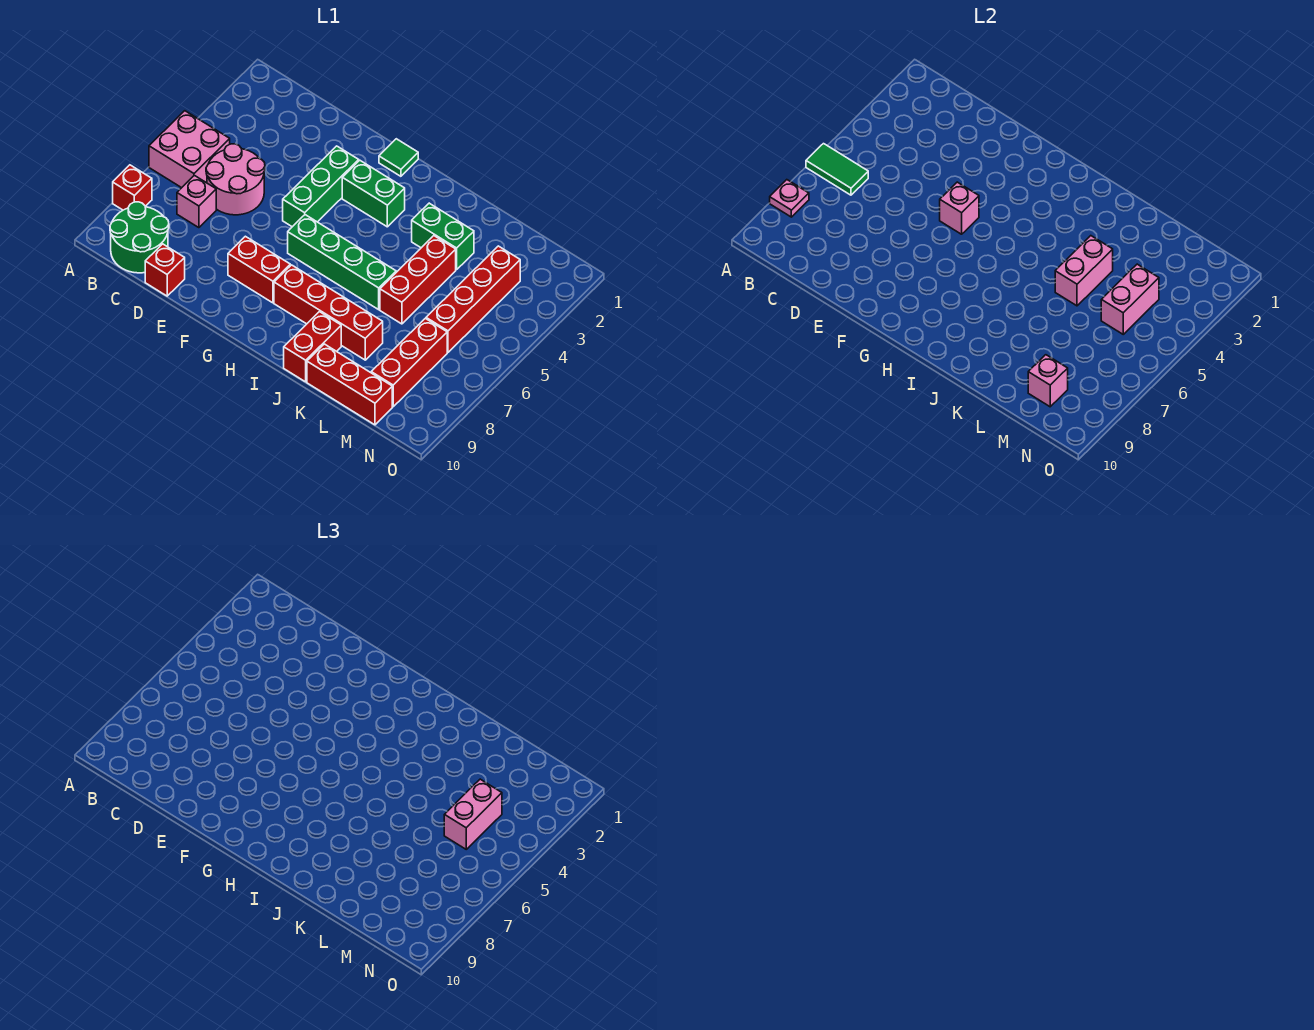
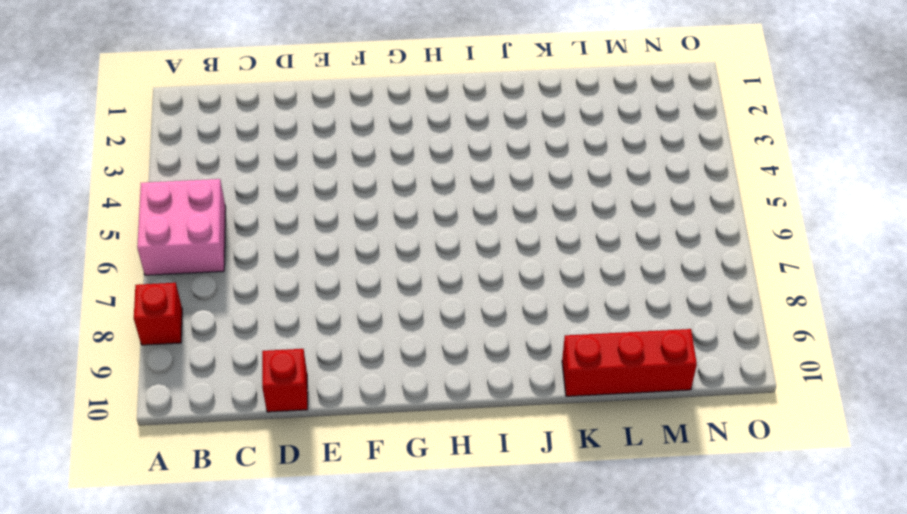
none -> green round brick B9:C10 level 1
none -> pink round brick C5:D6 level 1
none -> pink brick C7 level 1

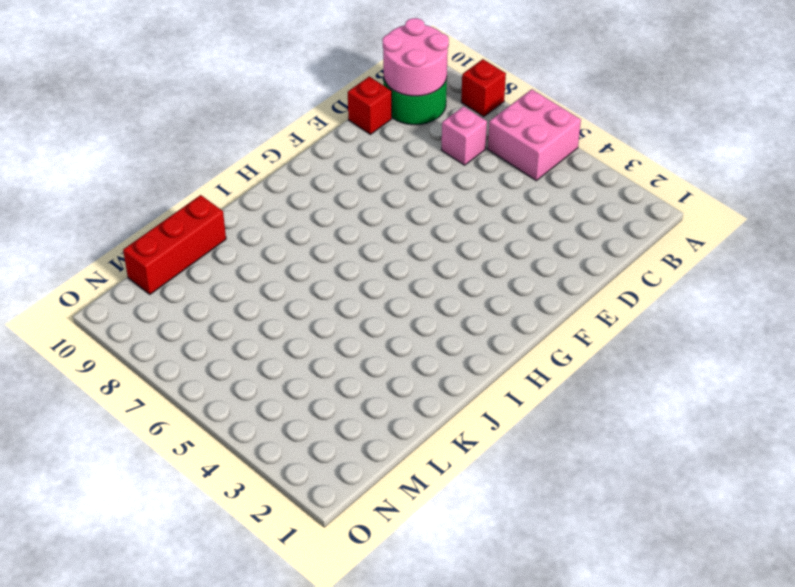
pink round brick B9:C10 level 2 -> pink round brick C5:D6 level 1
none -> green brick F3:F5 level 1
none -> red brick F8:G8 level 1
none -> green tile G1 level 1

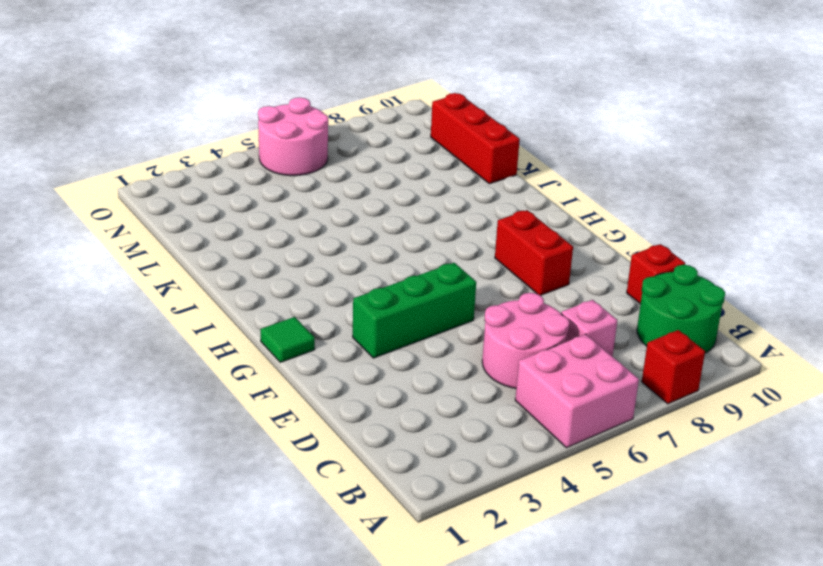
pink round brick N5:O6 level 1 -> none
none -> green brick G3:H3 level 1
none -> green brick G6:J6 level 1
none -> red brick H8:K8 level 1

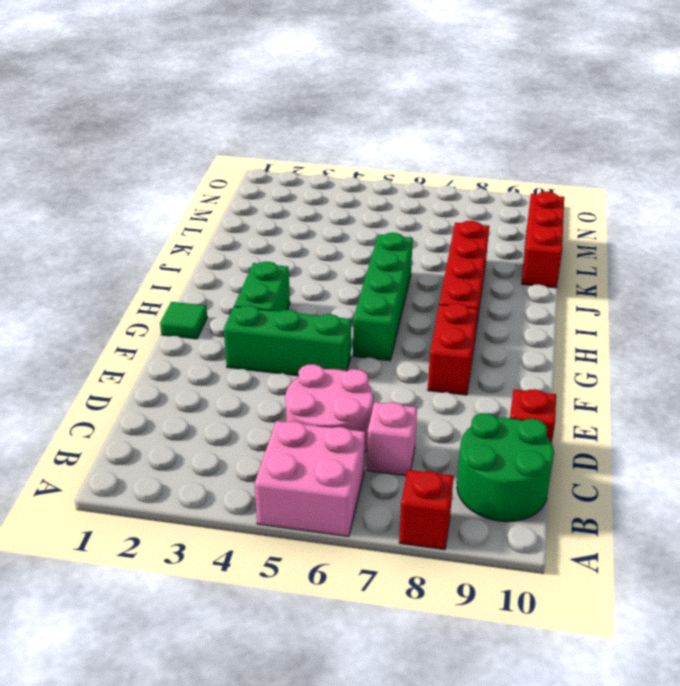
none -> green brick J3:K3 level 1
none -> red brick J9:J10 level 1
none -> red brick K4:K6 level 1

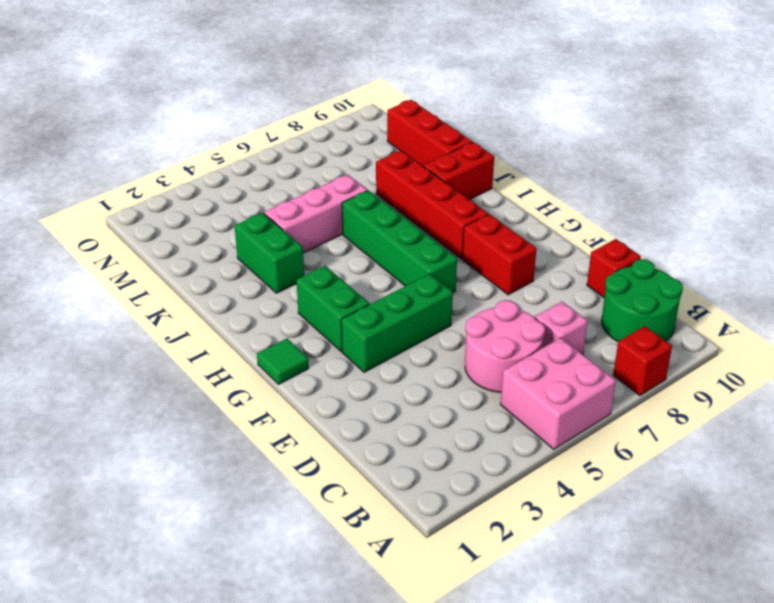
pink brick K4:K6 level 1 -> red brick K4:K6 level 1
none -> red brick M3:M6 level 1
none -> red brick M7:M9 level 1
none -> green tile A6:B6 level 2

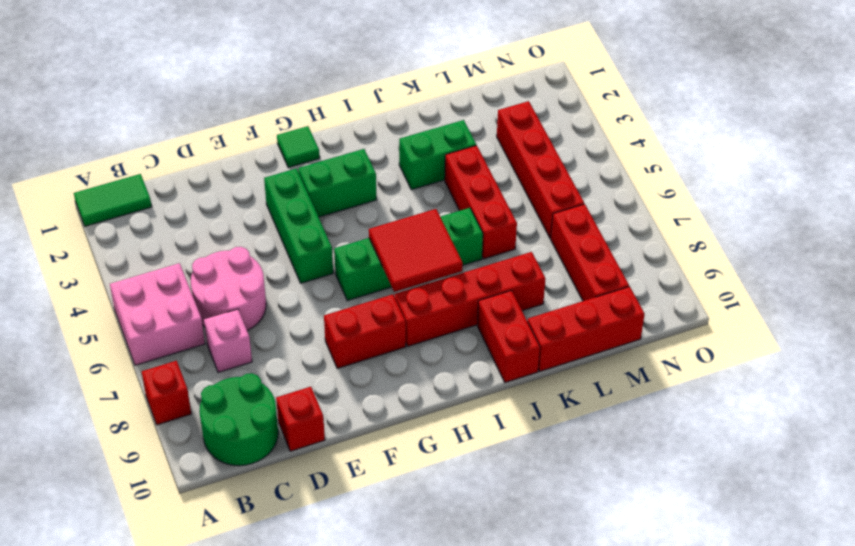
green tile A1:B1 level 1 -> green tile A6:B6 level 2
red tile H6:I7 level 2 -> none
none -> pink plate A8 level 2
none -> pink brick F5 level 2
none -> pink brick K4:K5 level 2

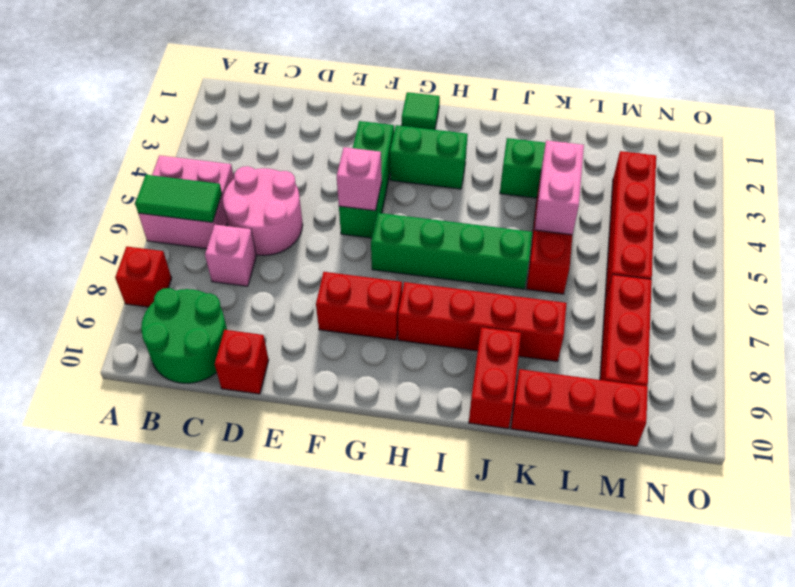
none -> pink plate A8 level 2
none -> pink brick M4:M5 level 2
none -> pink brick M9 level 2

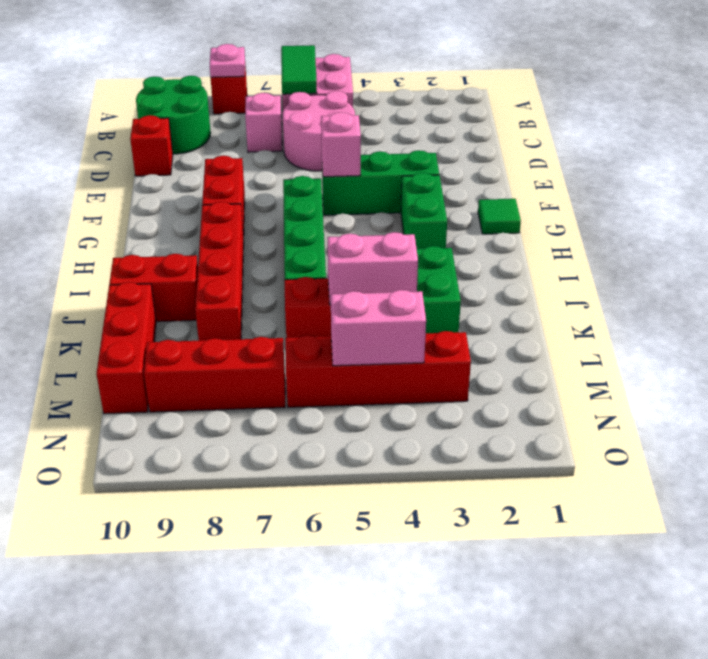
none -> pink brick M9 level 2
none -> pink brick M4:M5 level 3

